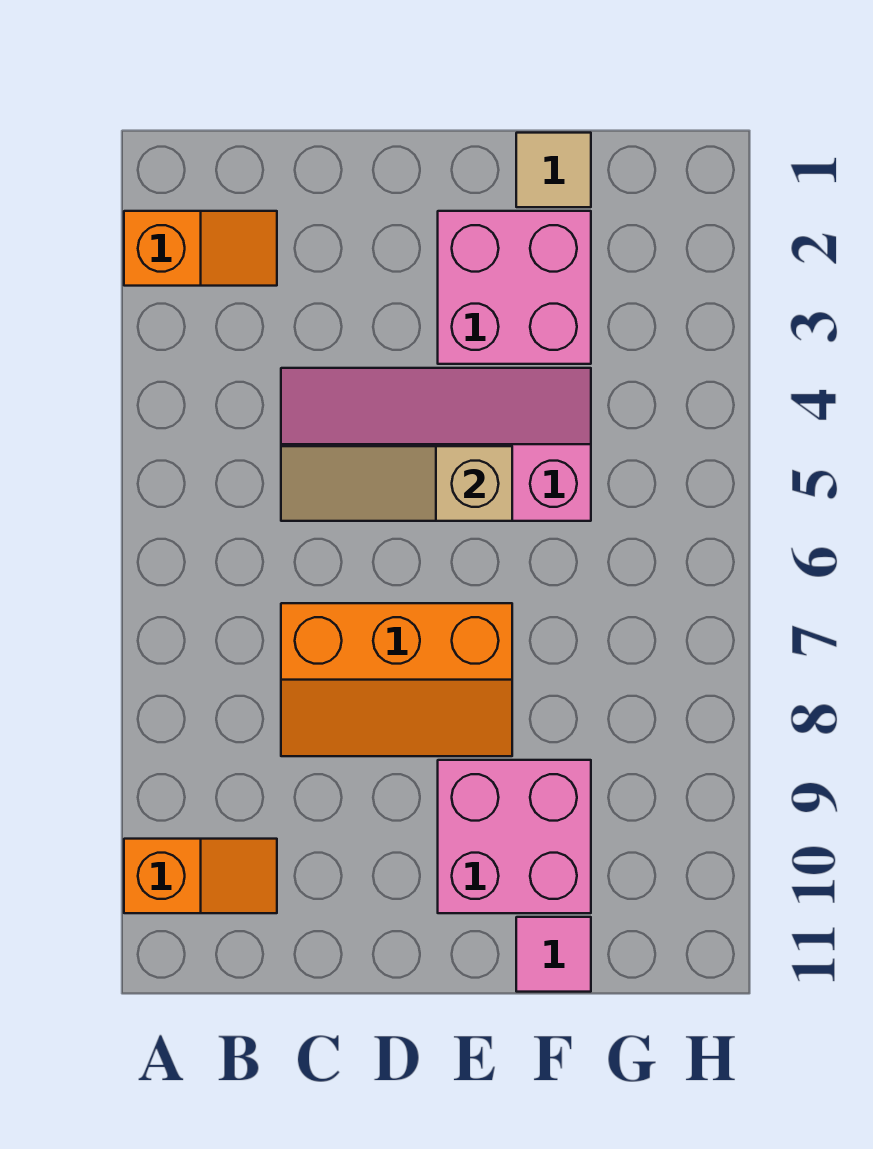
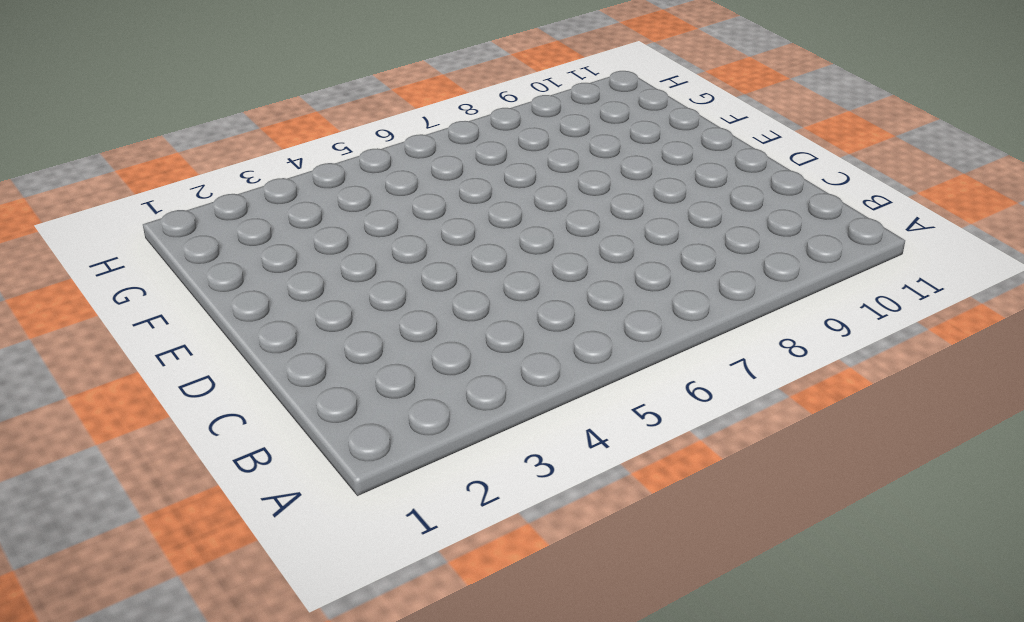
none -> orange slope A2:B2 level 1 top A
none -> orange slope A10:B10 level 1 top A

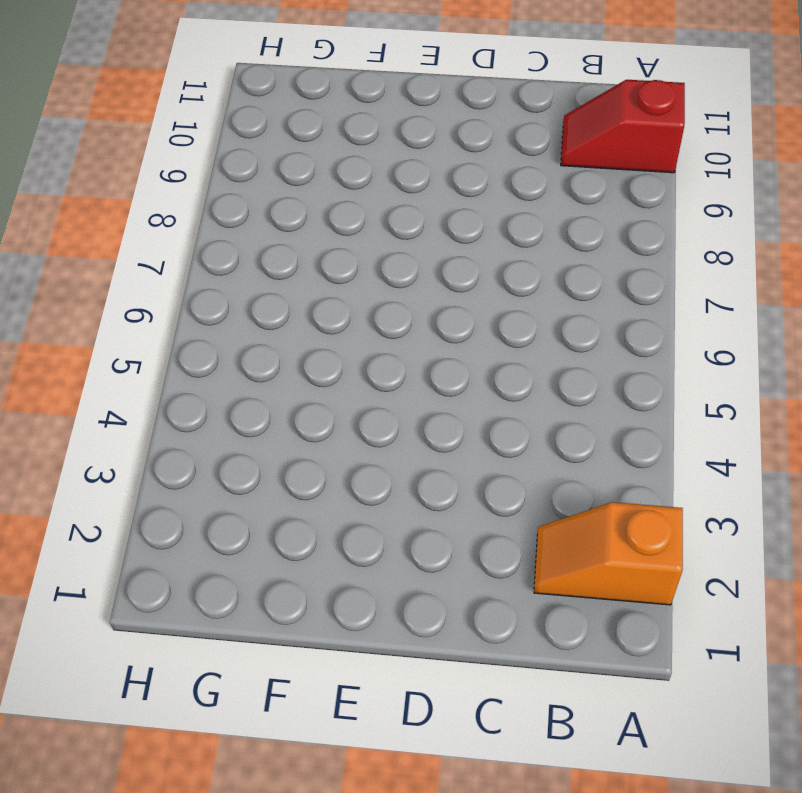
red slope A10:B10 level 1 top A -> orange slope A10:B10 level 1 top A
none -> pink slope C4:F5 level 1 top 5
none -> orange slope C7:E8 level 1 top 7

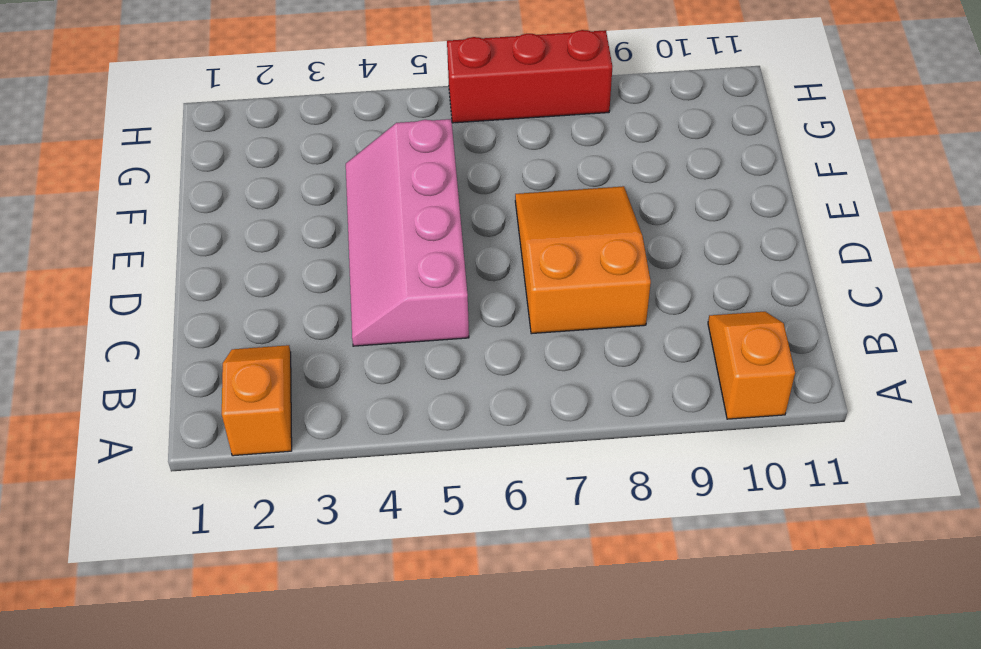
orange slope C7:E8 level 1 top C -> orange slope C7:E8 level 1 top 7
red brick H6:H8 level 1 -> none
none -> pink brick E2:F3 level 1
none -> pink brick E9:F10 level 1

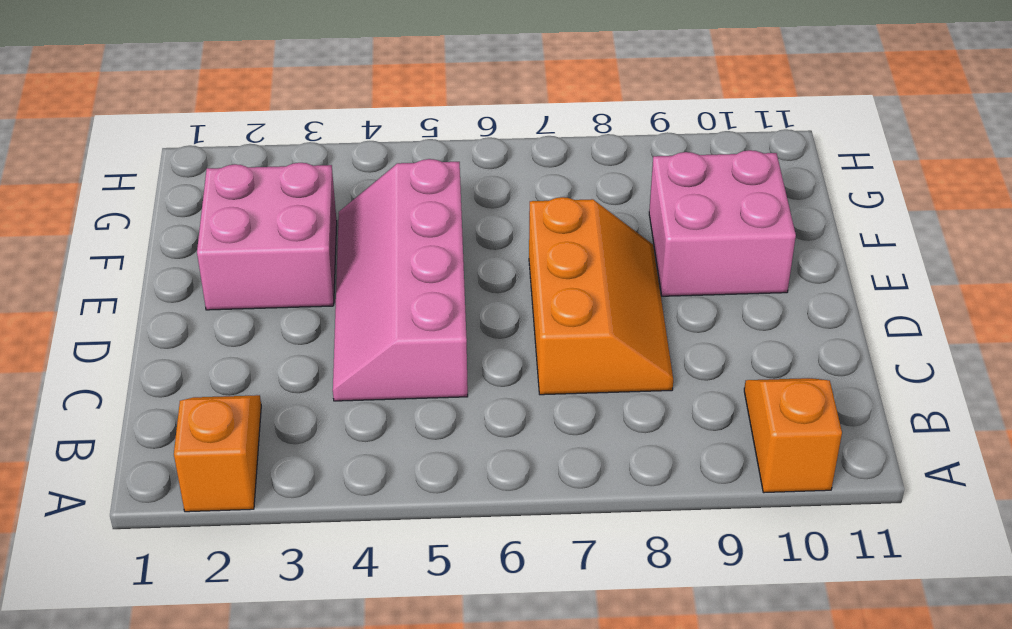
none -> tan tile F1 level 1
none -> pink tile F11 level 1

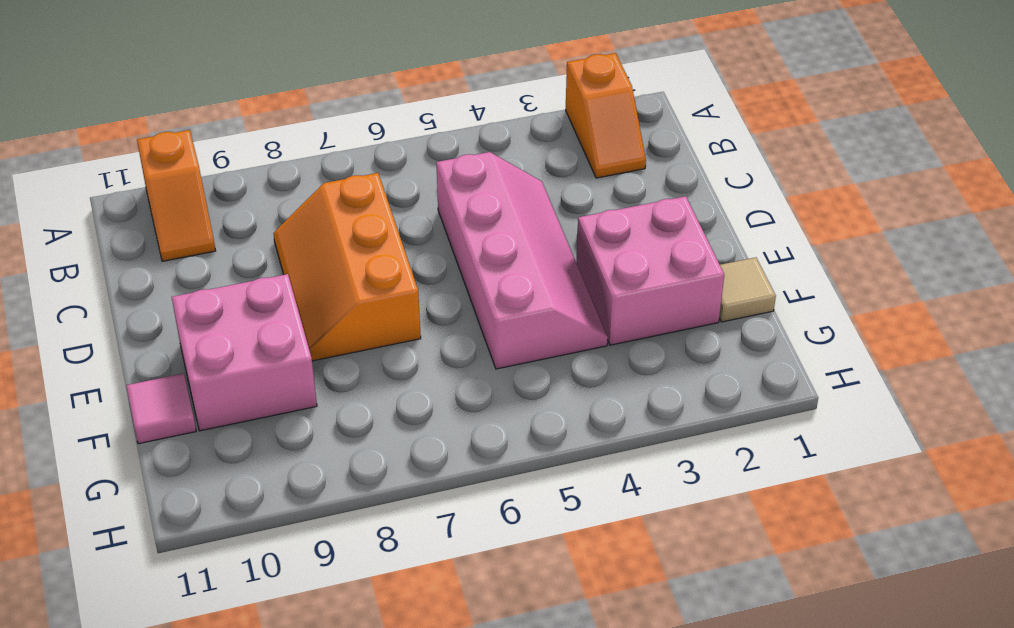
none -> tan slope C5:E5 level 2 top E

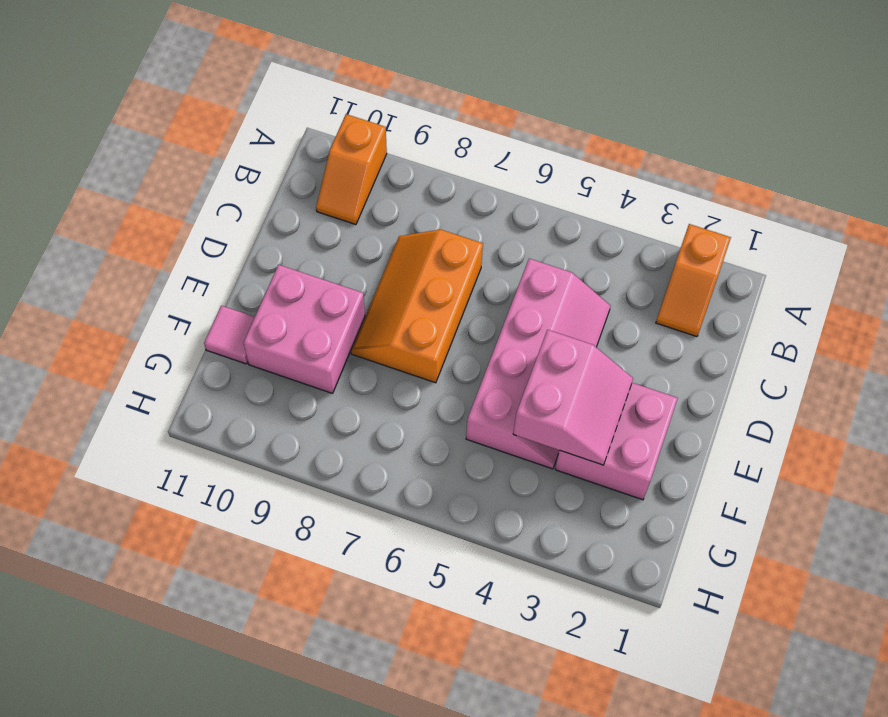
pink slope E3:F4 level 2 top 4 -> none
none -> tan tile F1 level 1
none -> tan slope C5:E5 level 2 top E

